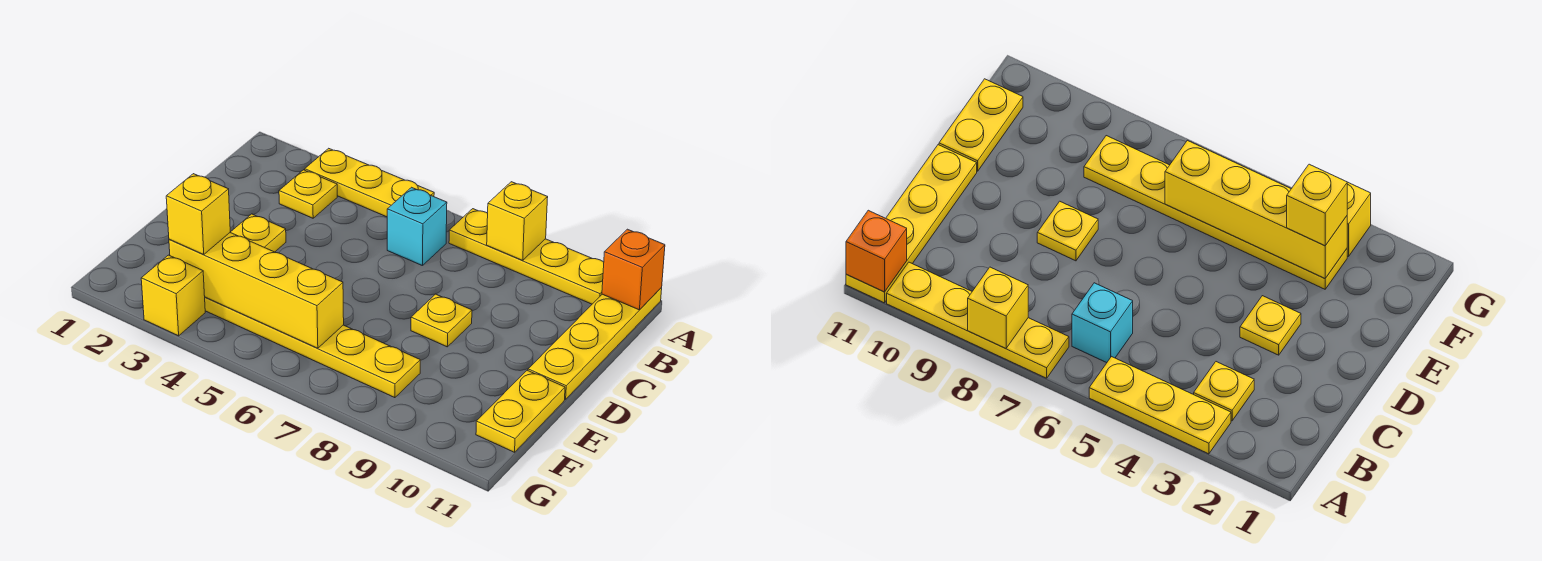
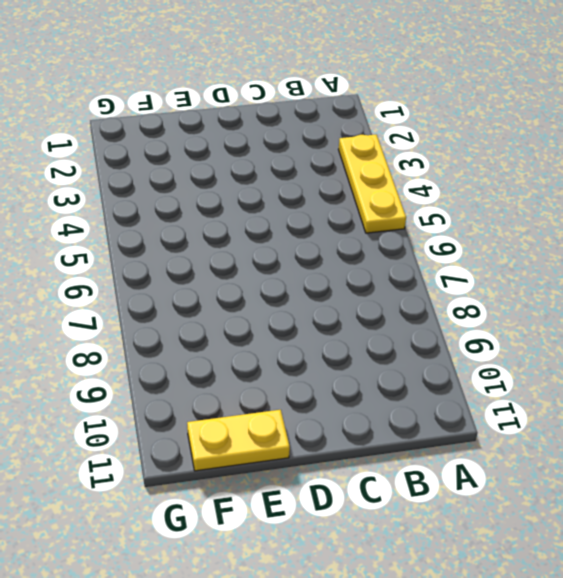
none -> yellow plate A7:A10 level 1
none -> yellow plate A11:D11 level 1
none -> yellow plate B3 level 1

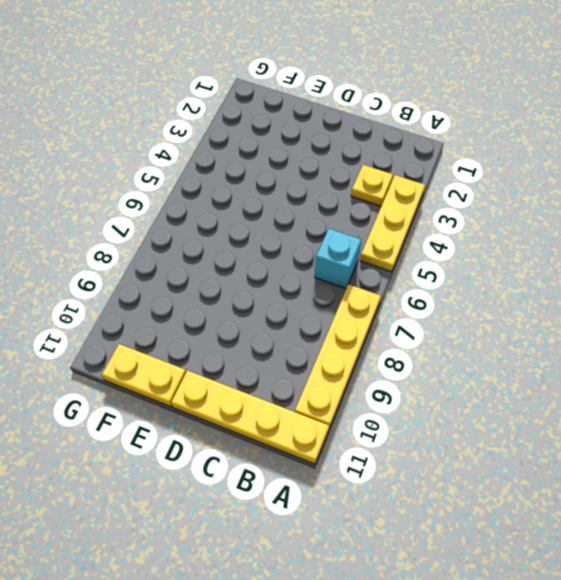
none -> yellow plate D3 level 1
none -> yellow plate D8 level 1
none -> yellow plate F3:F8 level 1

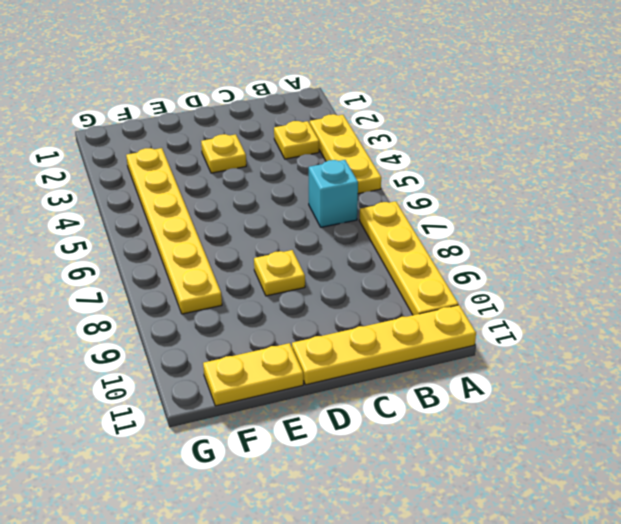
none -> yellow brick G3 level 1
none -> yellow brick A8 level 2
none -> orange brick A11 level 2

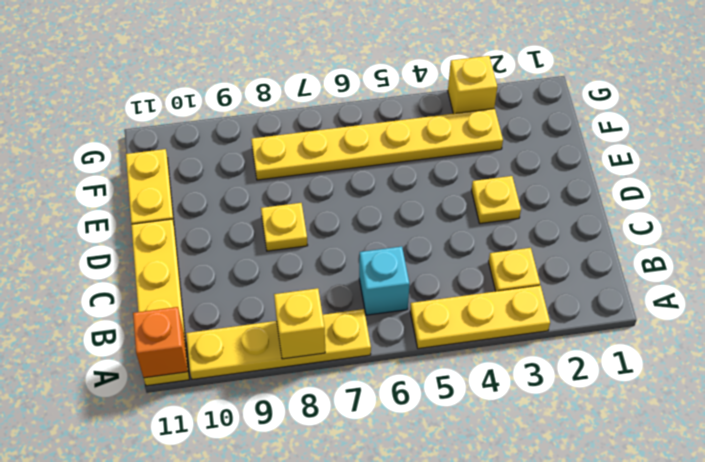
none -> yellow brick F3:F6 level 2
none -> yellow brick F3 level 3

